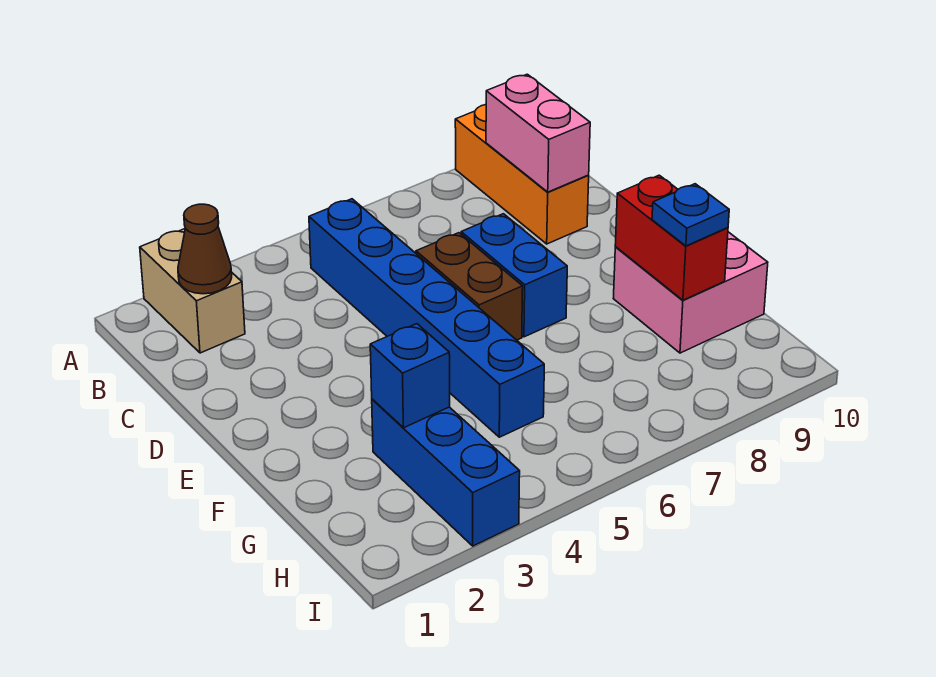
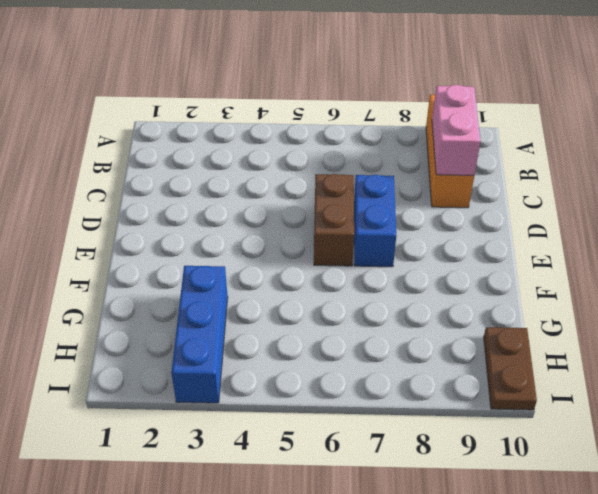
brown plate H10:I10 level 1 -> none
none -> tan brick A2:B2 level 1
none -> blue brick B5:G5 level 1
none -> pink brick F9:G10 level 1

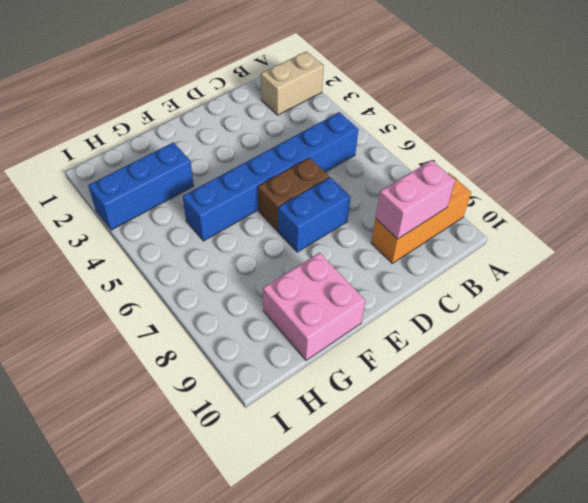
none -> brown cone B2 level 2
none -> red brick F9:G9 level 2
none -> blue brick G3 level 2

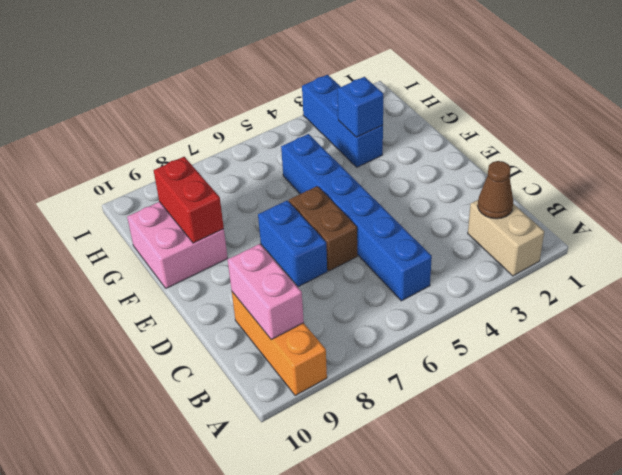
none -> blue plate G9 level 3

